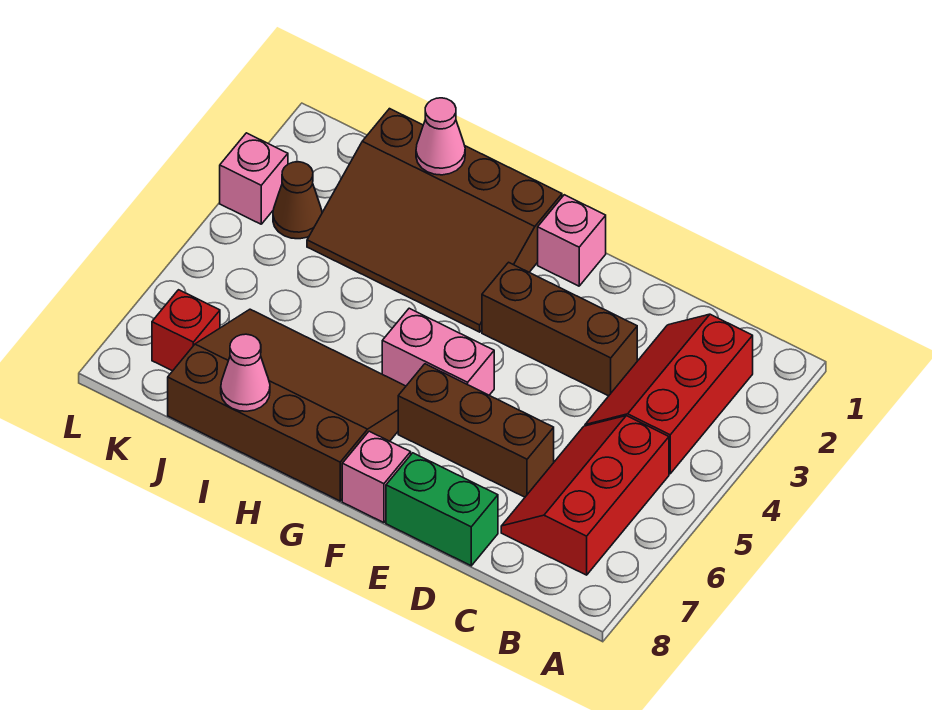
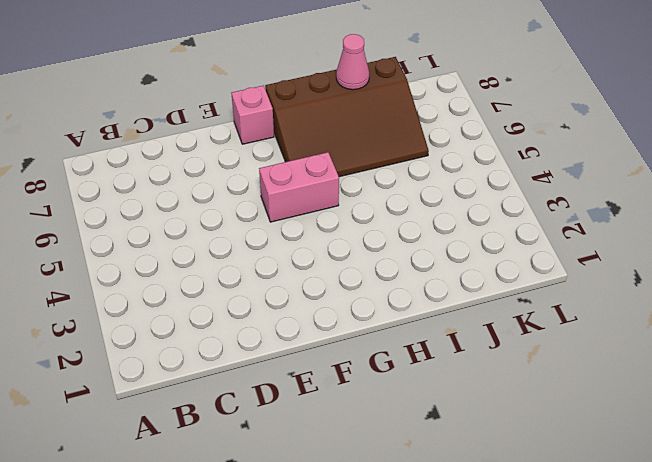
none -> red slope B2:C4 level 1 top B
none -> red slope B5:C7 level 1 top B
none -> brown brick D3:F3 level 1

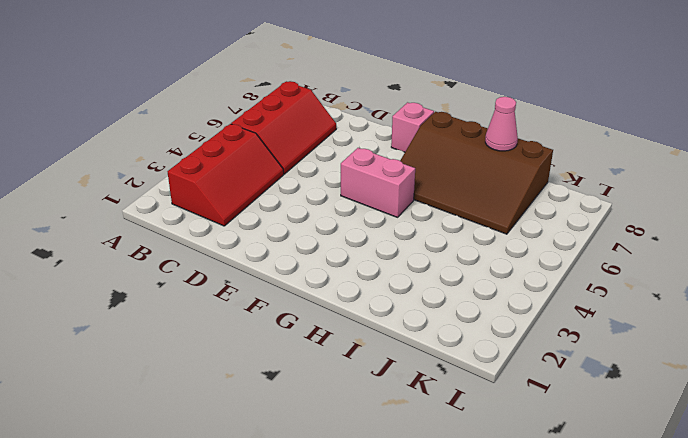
none -> brown brick D3:F3 level 1
none -> brown brick D6:F6 level 1
none -> green brick D8:E8 level 1

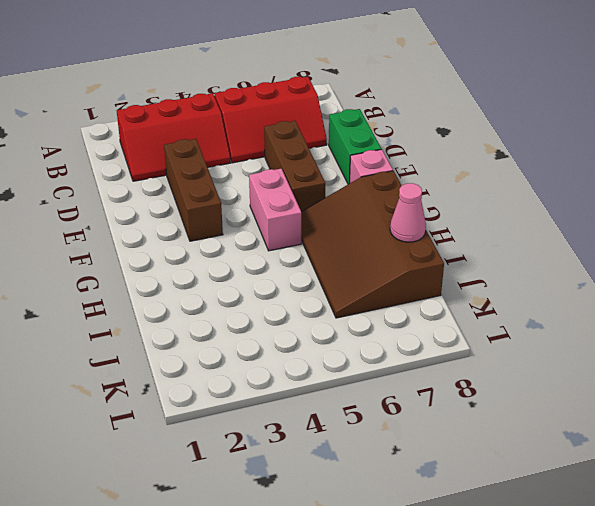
none -> pink brick F1 level 1
none -> brown slope G1:J3 level 1 top 1
none -> brown cone K3 level 1

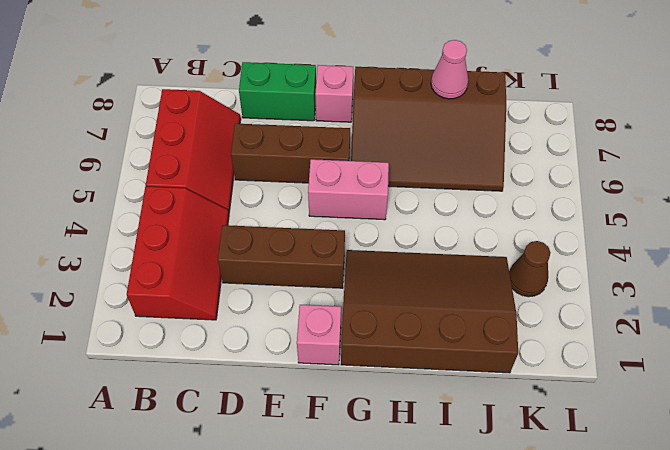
none -> red brick K7 level 1
none -> pink brick L3 level 1
none -> pink cone I1 level 2

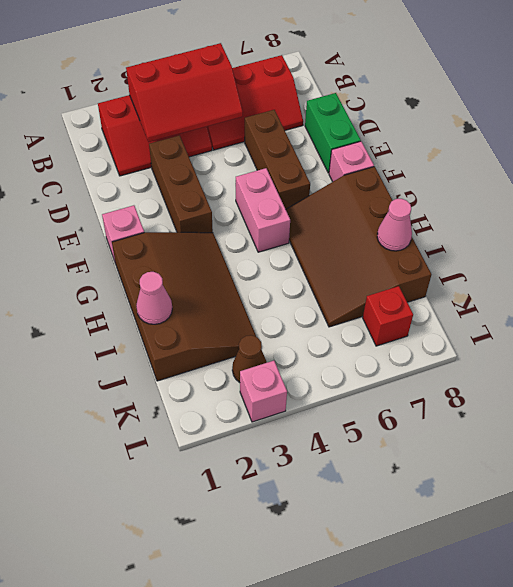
red slope B3:C5 level 2 top B -> none

